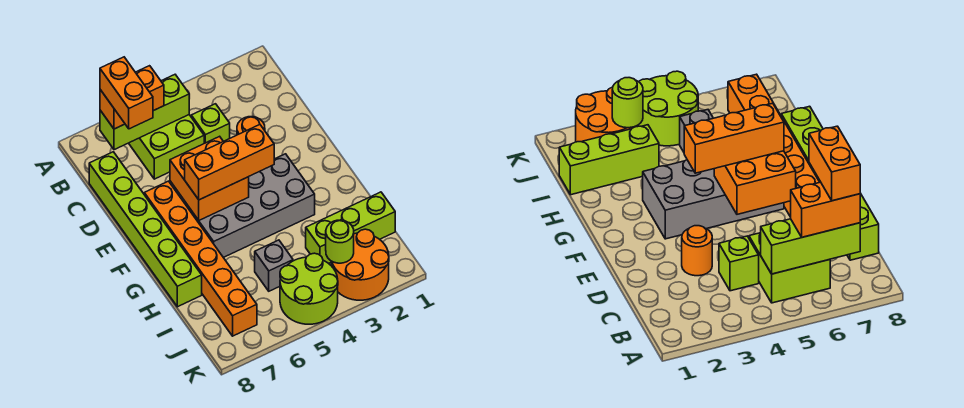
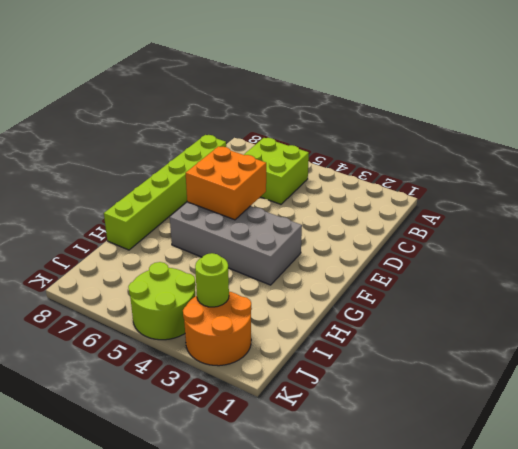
none -> lime brick C4 level 1
none -> orange round brick D3 level 1
none -> orange brick E7:J7 level 1

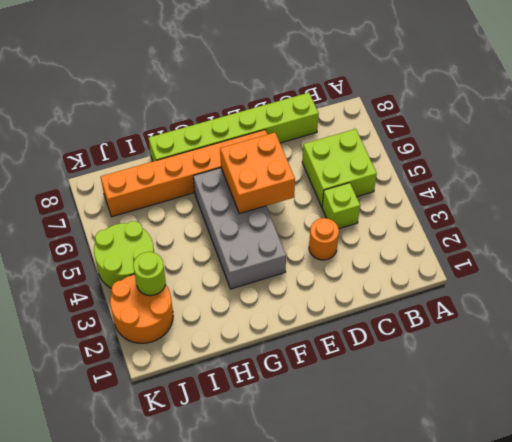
none -> lime brick I1:I3 level 1
none -> grey brick I5 level 1
none -> lime brick B5:B7 level 2

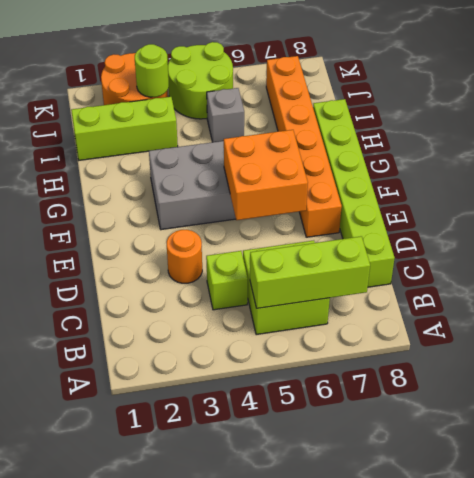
none -> orange brick B6:B7 level 3
none -> orange brick F4:F6 level 3
none -> orange brick B7:C7 level 4

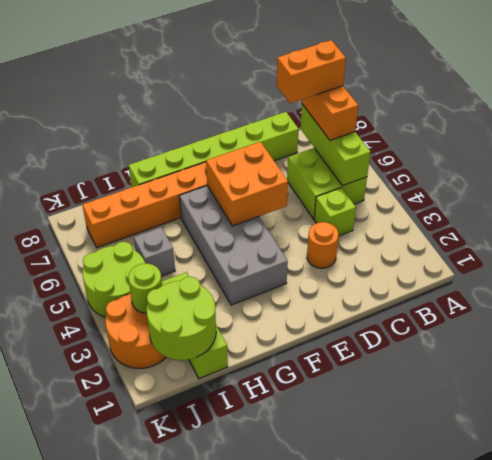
lime round brick I1:J2 level 2 -> none
none -> orange brick F4:F6 level 3

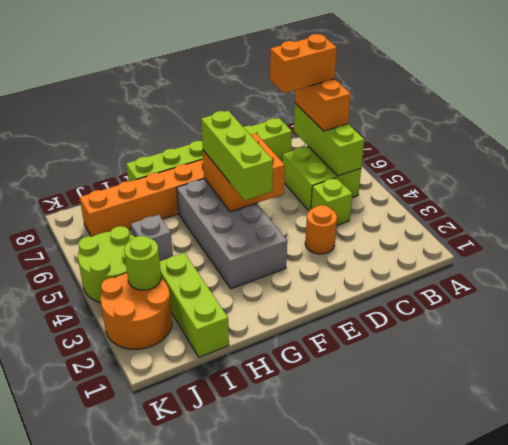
lime brick F4:F6 level 3 -> orange brick F4:F6 level 3

